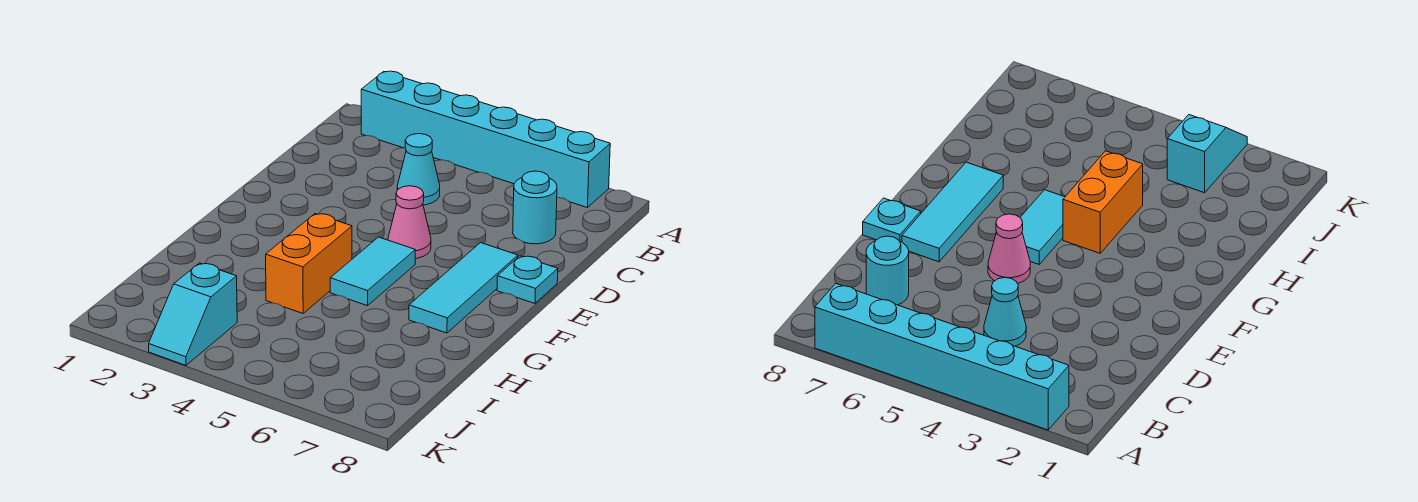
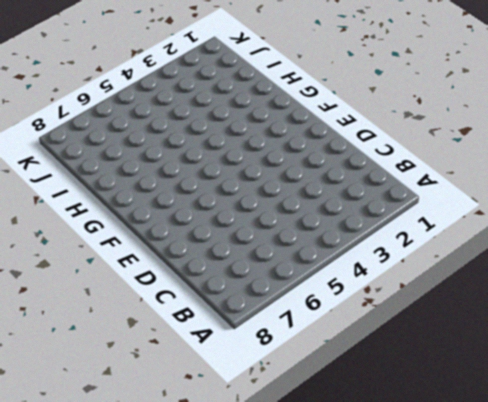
none -> cyan brick A2:A7 level 1
none -> cyan cone C4 level 1

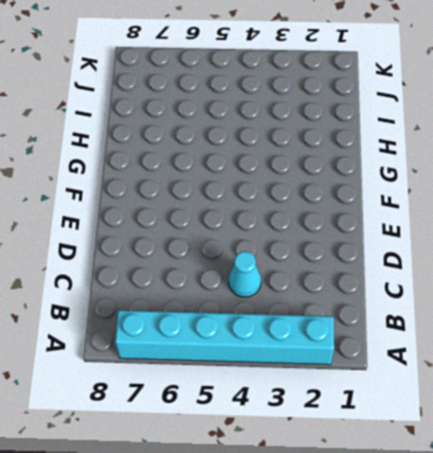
none -> cyan round brick C7 level 1
none -> pink cone E5 level 1

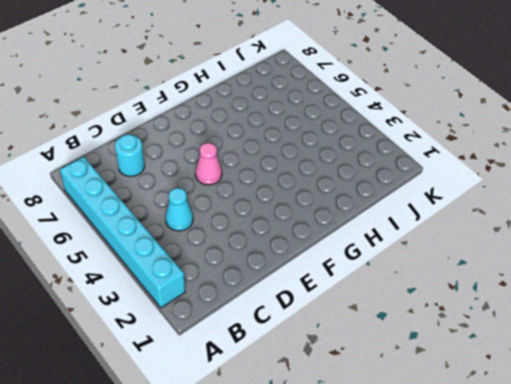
none -> cyan tile E7:G7 level 1
none -> cyan plate E8 level 1

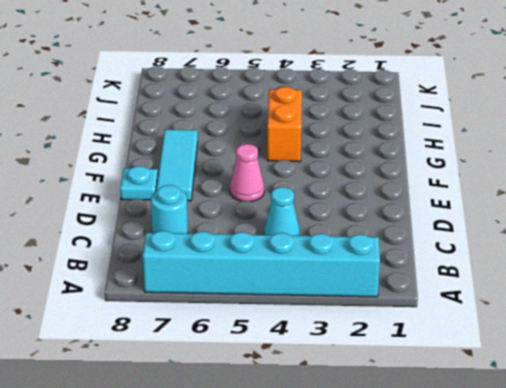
none -> cyan tile F5:G5 level 1
none -> cyan slope J3:K3 level 1 top J

